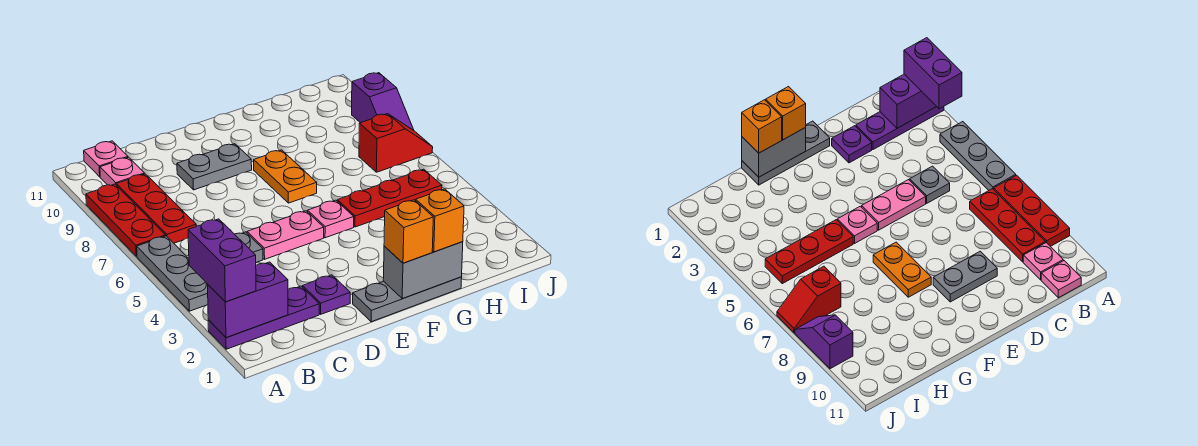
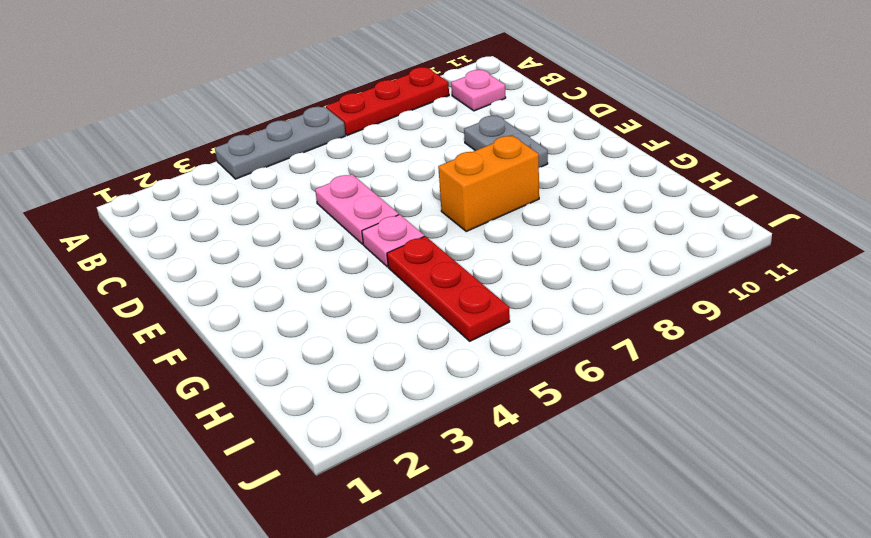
orange brick F7:F8 level 1 -> orange plate F7:F8 level 1
none -> purple plate A2:C2 level 1
none -> red plate B7:B9 level 1
none -> pink plate B11 level 1

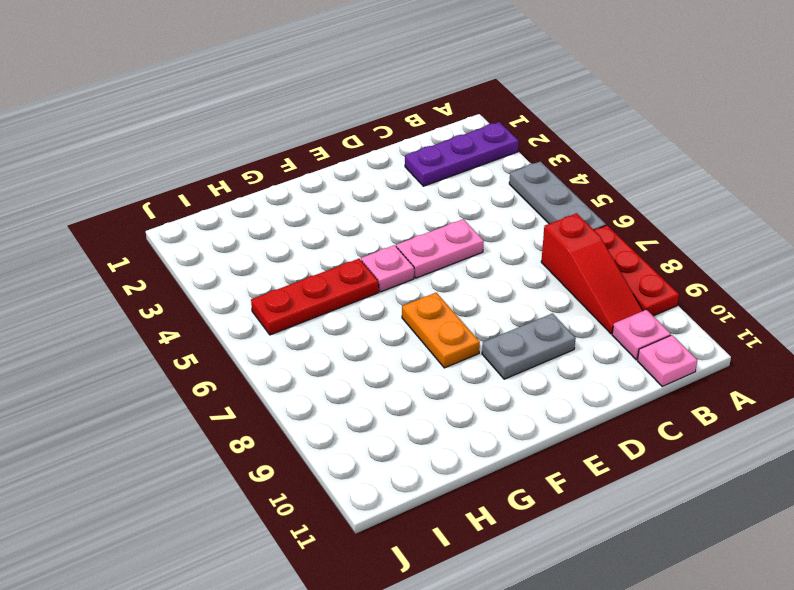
red slope B7:B9 level 1 top 7 -> red plate B7:B9 level 1
none -> grey plate C5 level 1
none -> purple plate D2 level 1
none -> grey plate E1:G1 level 1

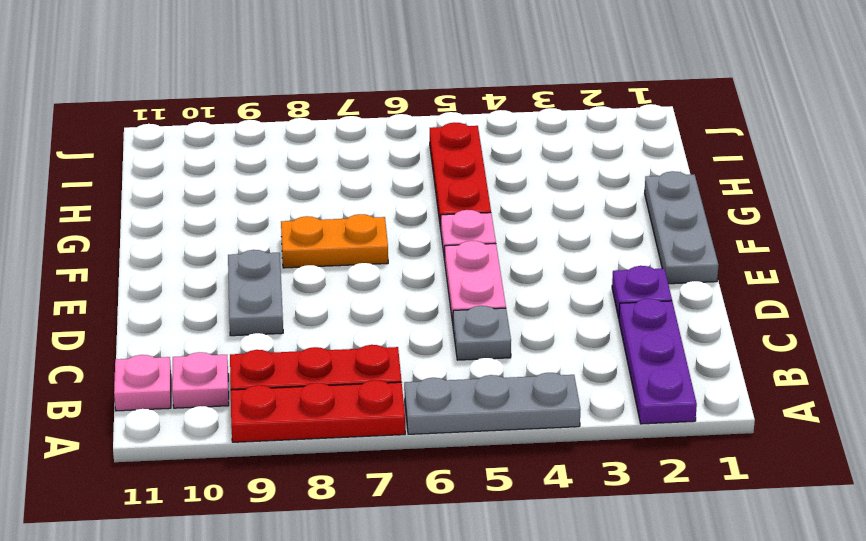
none -> red slope I7:J7 level 1 top I
none -> purple slope J8:J9 level 1 top 9
none -> purple brick A2:B2 level 2

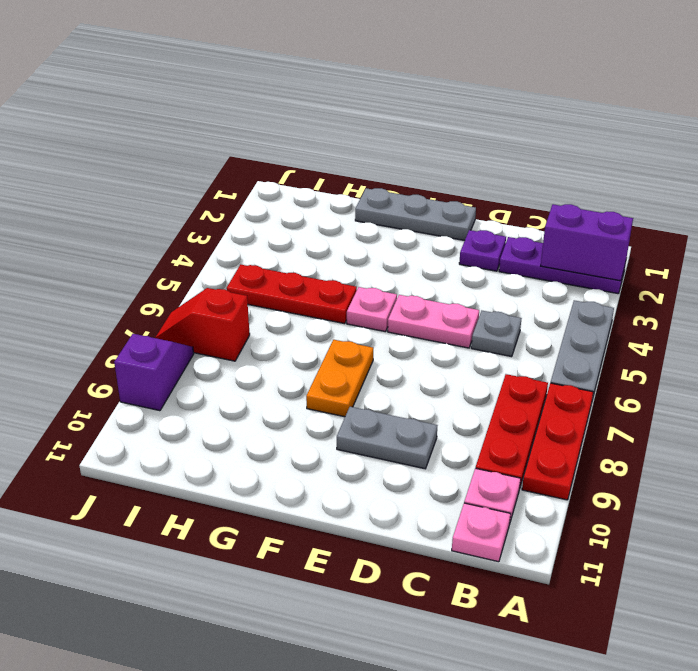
none -> grey brick F1:G1 level 2
none -> purple brick A2:A3 level 3
none -> orange brick F1 level 3

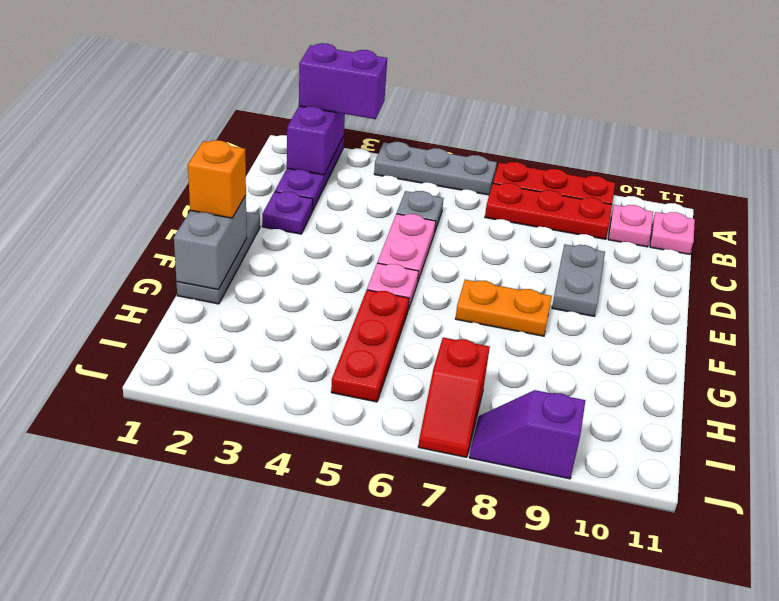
none -> orange brick G1 level 3

